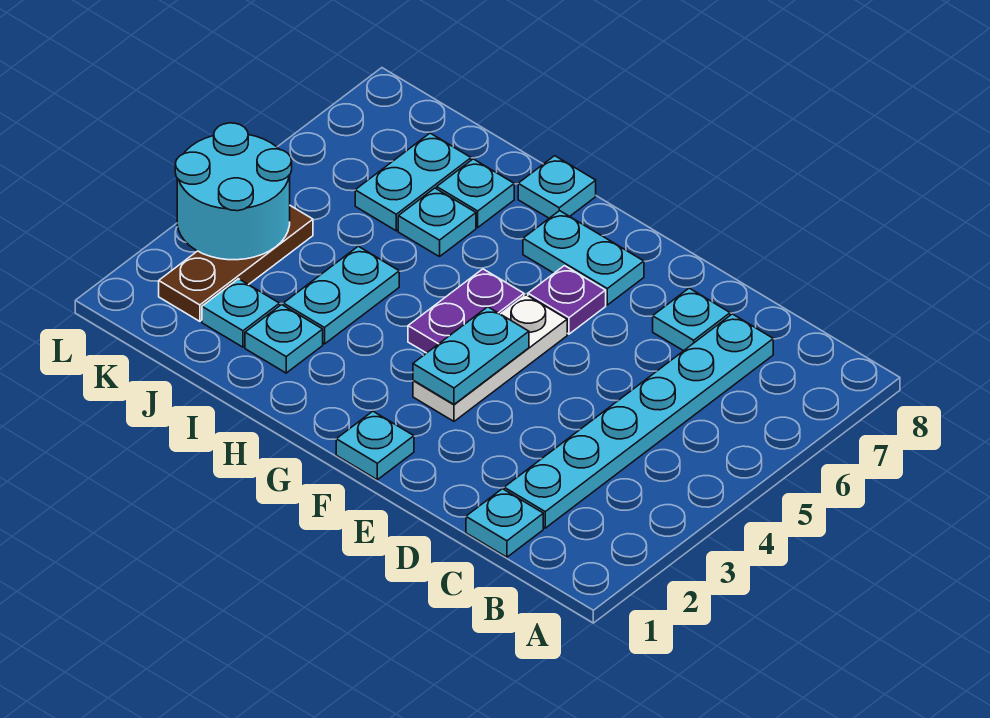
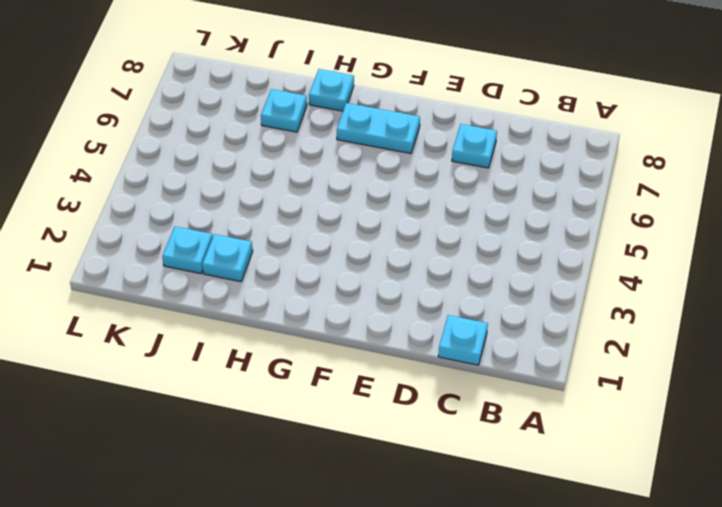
none -> cyan plate C2:C7 level 1
none -> cyan plate F1 level 1
none -> white plate F3:F5 level 1

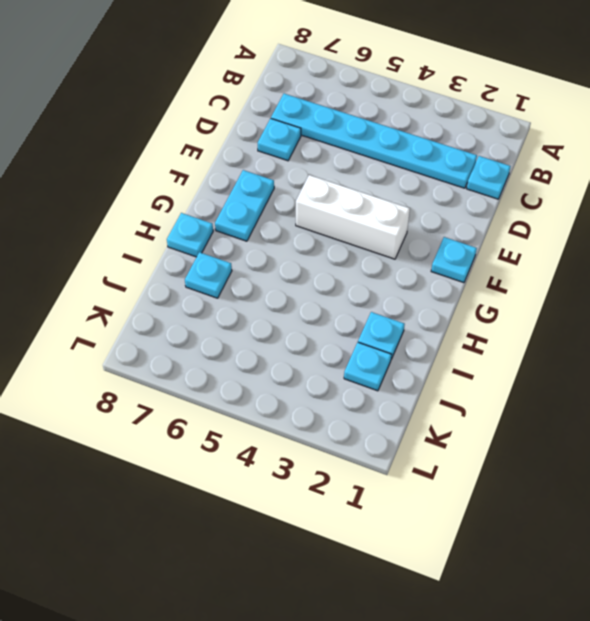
white brick F3:F5 level 1 -> white plate F3:F5 level 1
none -> purple plate F6 level 1
none -> purple plate G4:G5 level 1
none -> cyan plate I3:I4 level 1

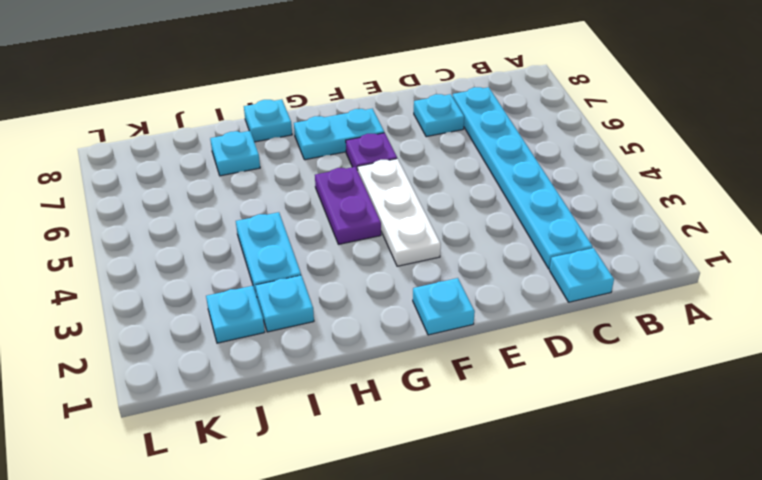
none -> cyan plate I6 level 1
none -> cyan plate J6:J7 level 1
none -> brown plate K2:K4 level 1

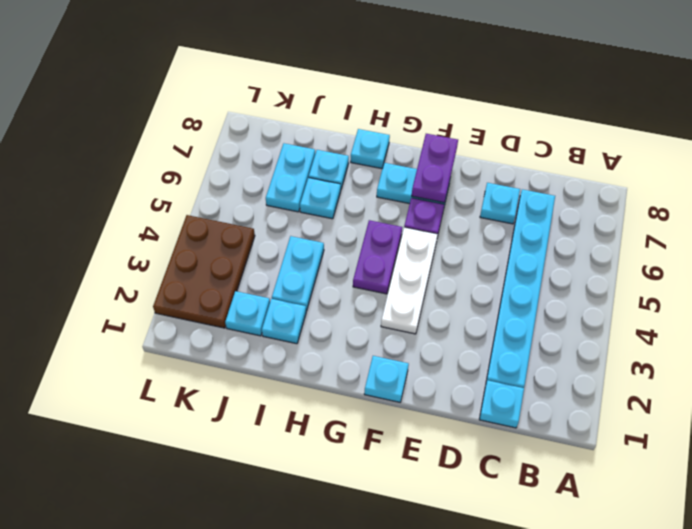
purple plate F7:F8 level 2 -> none
brown plate K2:L4 level 1 -> brown plate K2:K4 level 1
none -> cyan plate F3:F4 level 2
none -> cyan round brick K3:L4 level 2

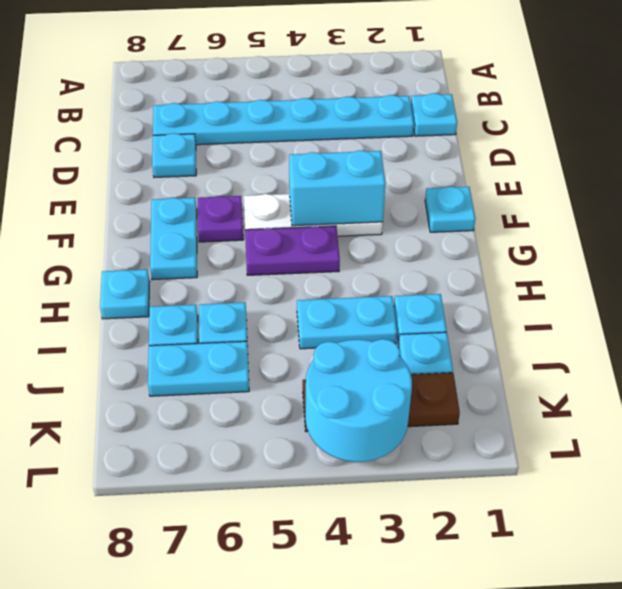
cyan brick F3:F4 level 2 -> cyan plate F3:F4 level 2

